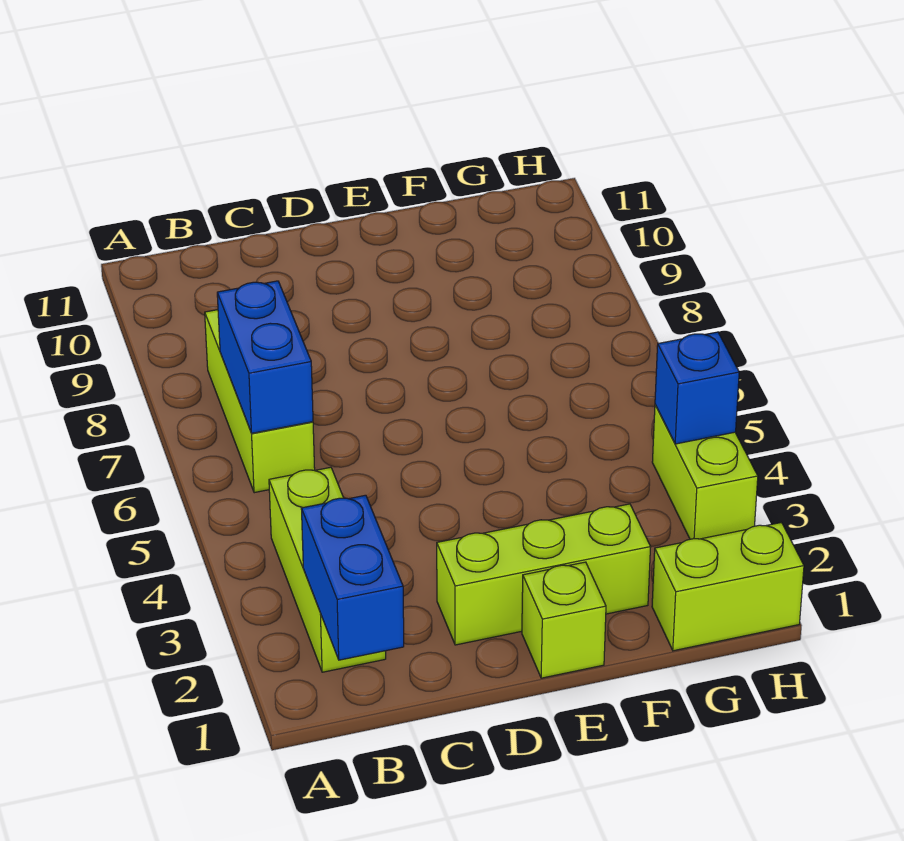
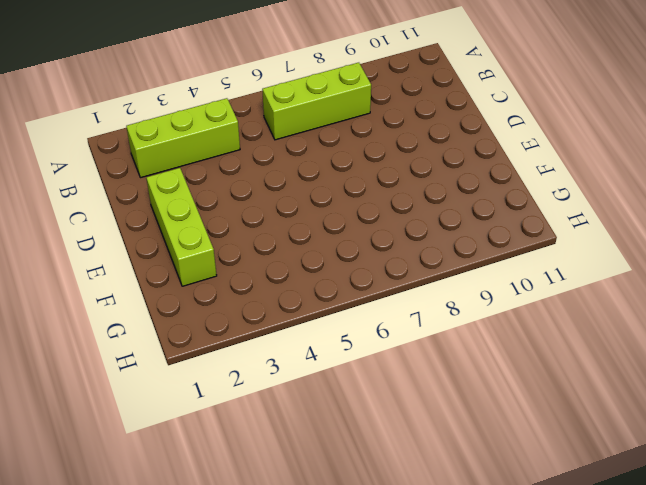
none -> lime brick E1 level 1
none -> lime brick G1:H1 level 1

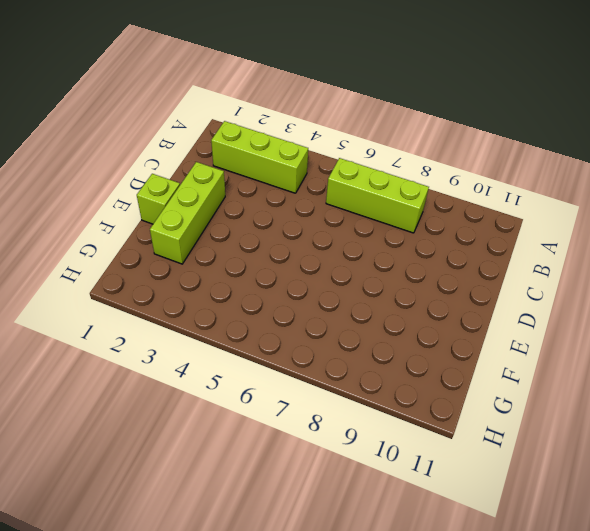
none -> lime brick G1:H1 level 1
none -> lime brick H3:H4 level 1

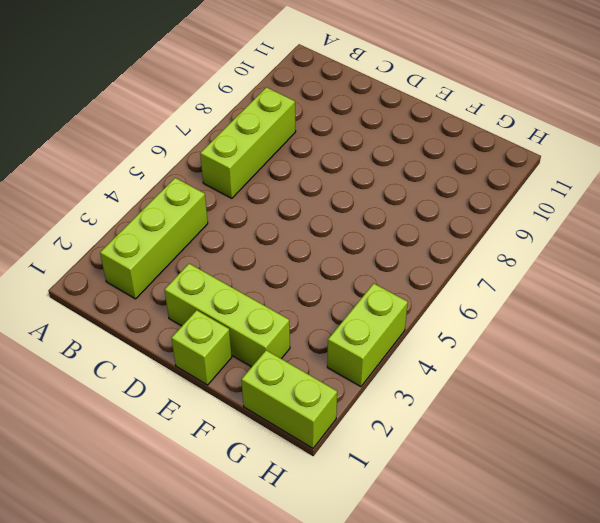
none -> blue brick B1:B2 level 2
none -> blue brick B6:B7 level 2

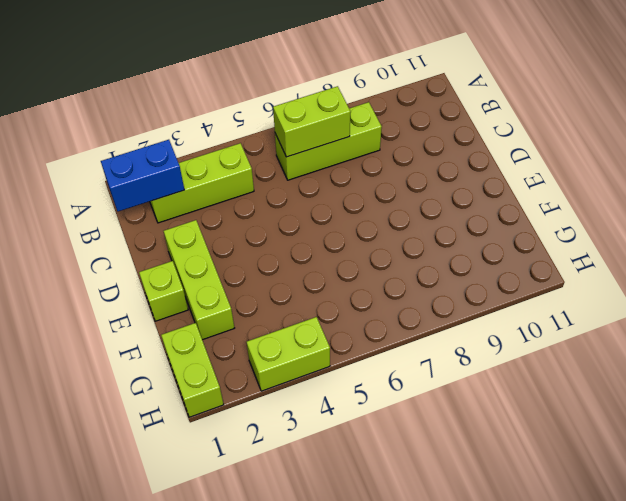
lime brick B6:B7 level 2 -> blue brick B6:B7 level 2
none -> blue brick H4 level 2

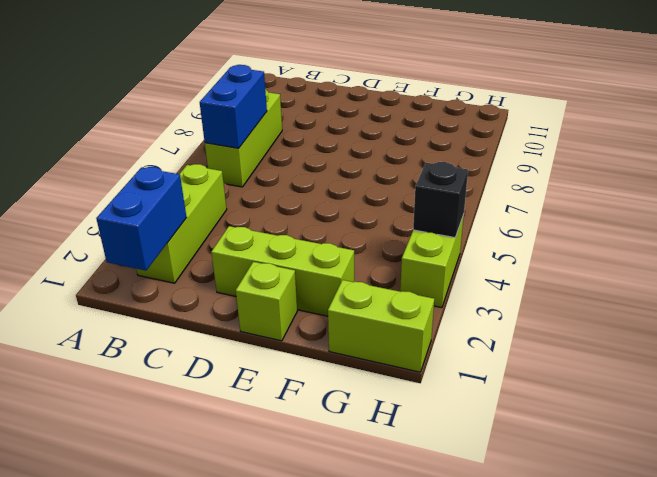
black brick H4 level 2 -> blue brick H4 level 2

